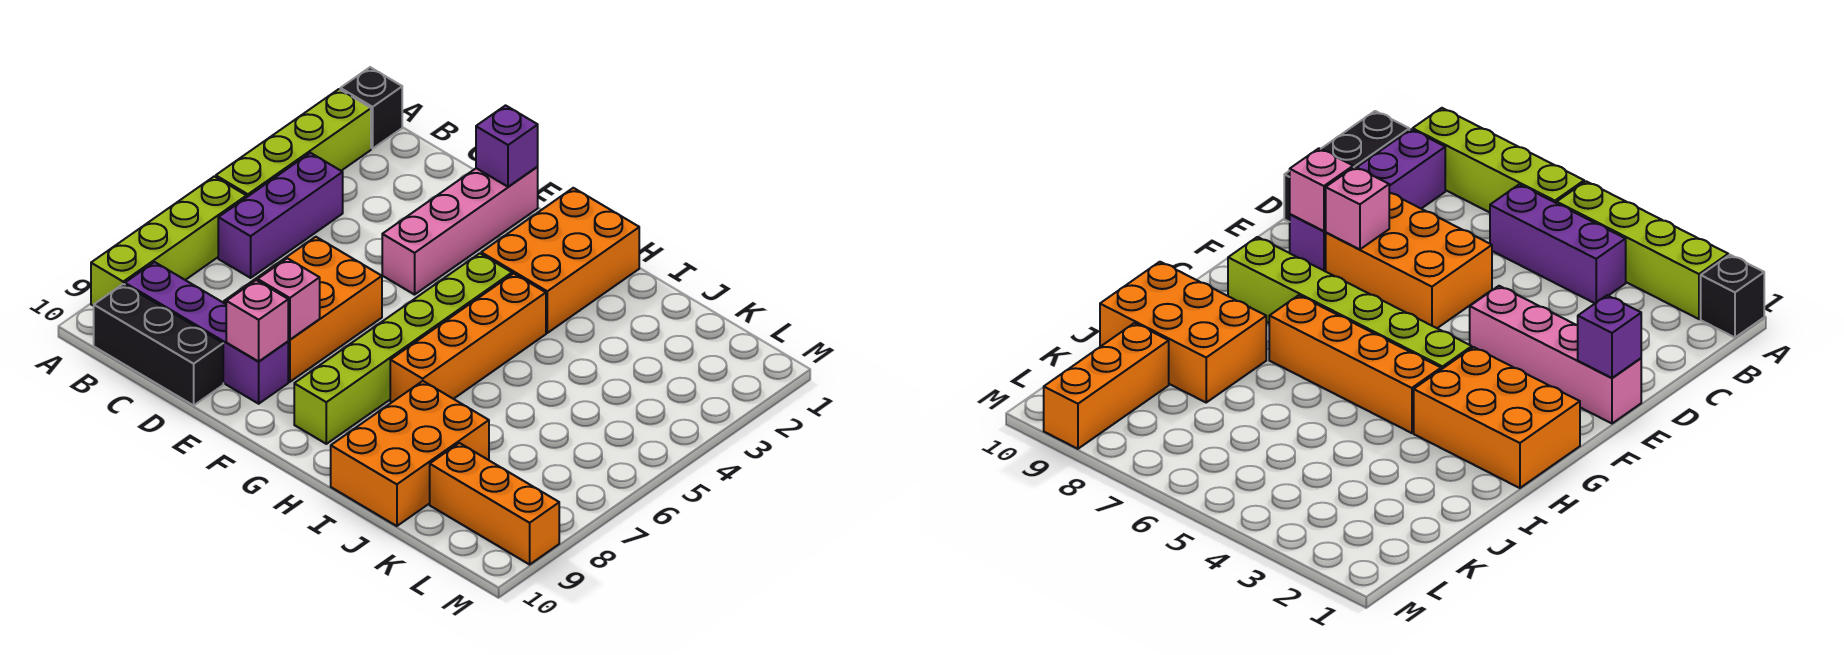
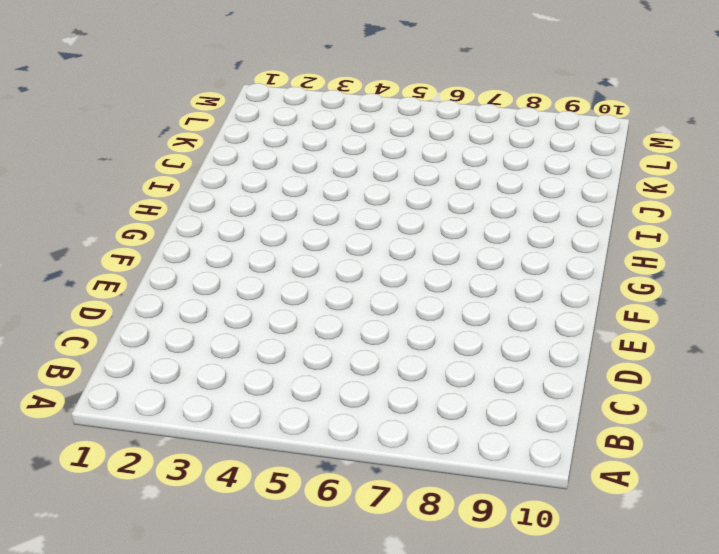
none -> black brick A1 level 1
none -> lime brick A2:A5 level 1
none -> lime brick A6:A9 level 1

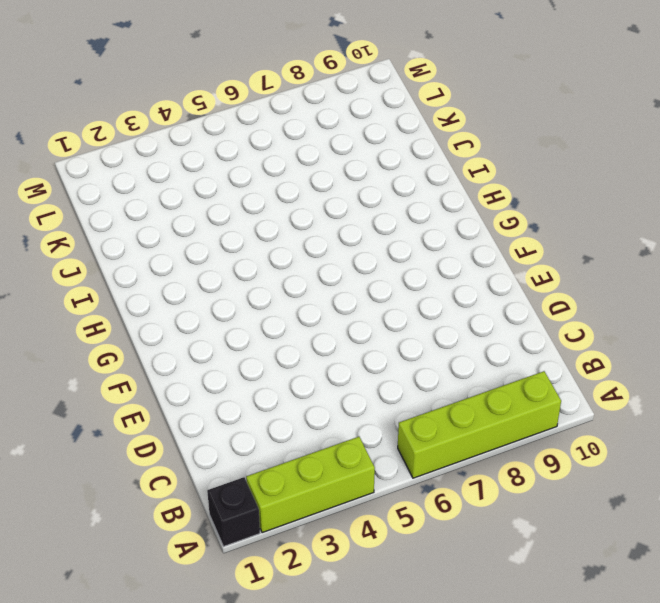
lime brick A2:A4 level 1 -> lime brick A2:A5 level 1
none -> purple brick B4:B6 level 1
none -> purple brick B9:E9 level 1
none -> black brick B10:D10 level 1

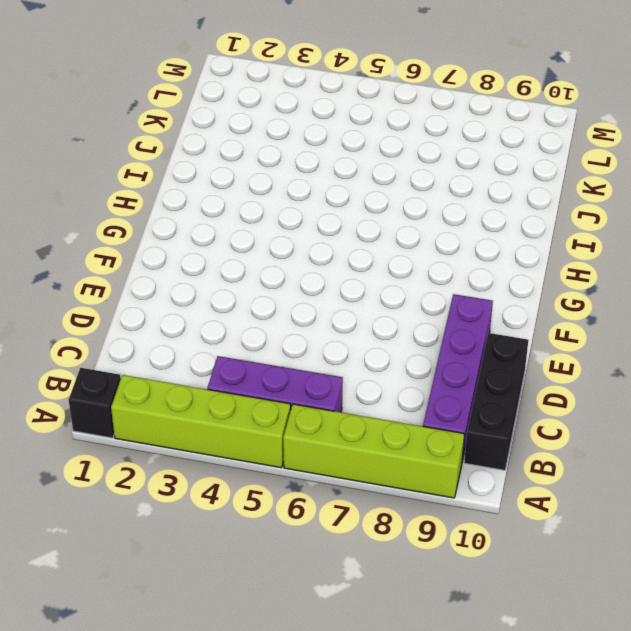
none -> orange brick D6:E8 level 1
none -> pink brick E1:E4 level 1
none -> orange brick G1:H3 level 1

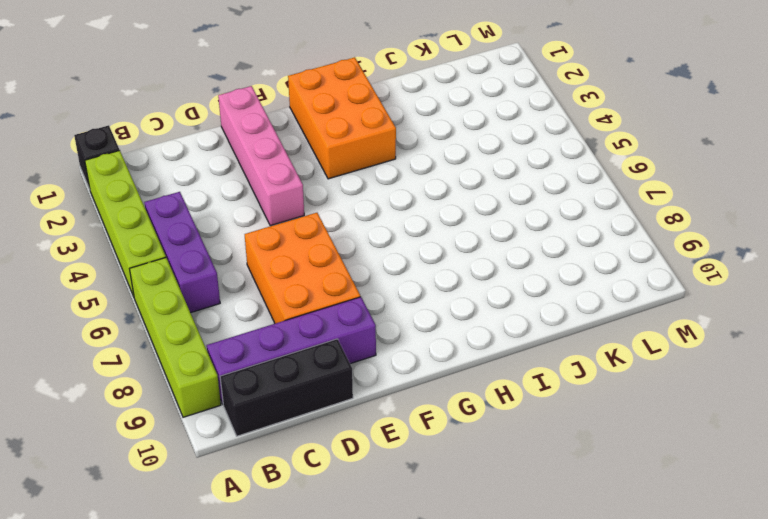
none -> lime brick G4:G9 level 1
none -> orange brick H4:H7 level 1
none -> orange brick I8:J10 level 1

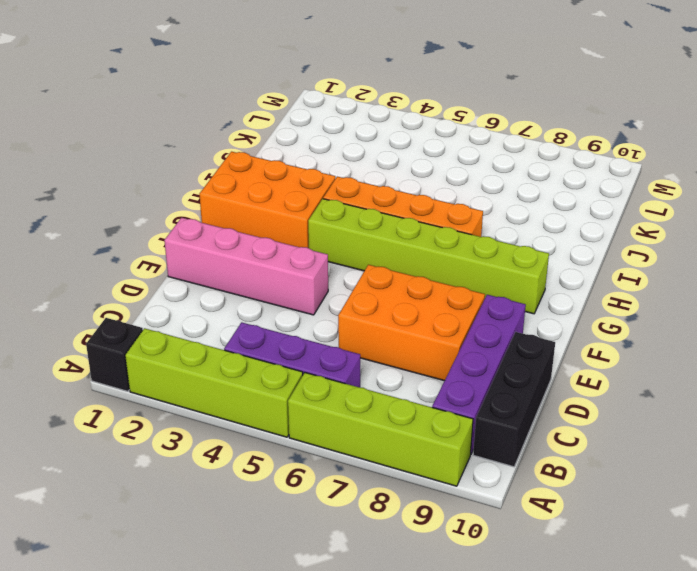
none -> orange brick I8:J10 level 1
none -> orange brick K9:M9 level 1
none -> purple brick E1 level 2

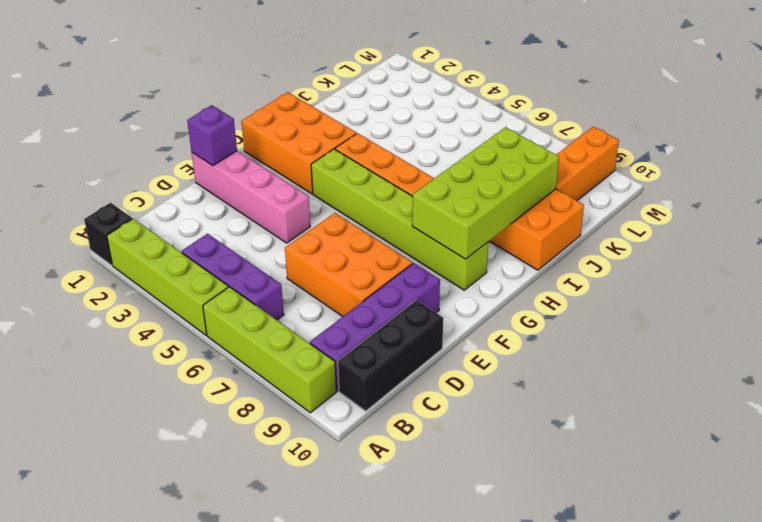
lime brick G8:J9 level 2 -> none
none -> pink brick E8 level 2
none -> pink brick E9 level 2

